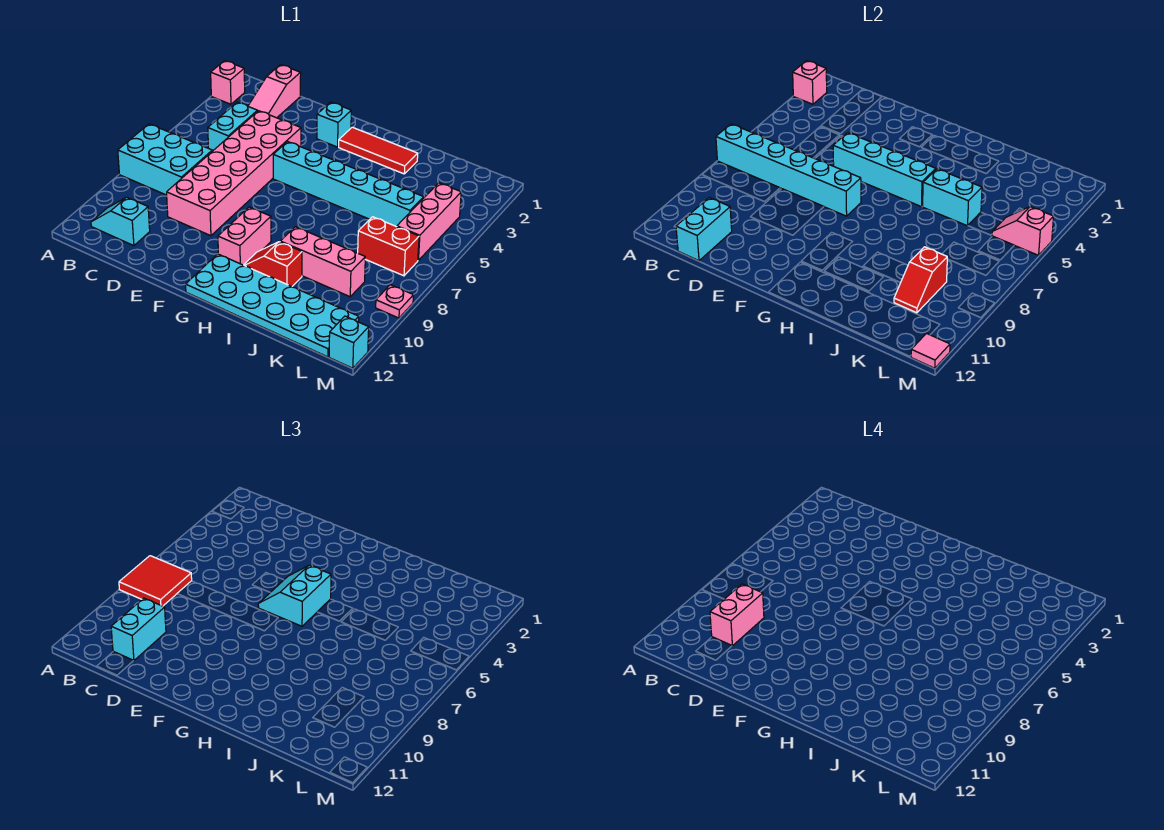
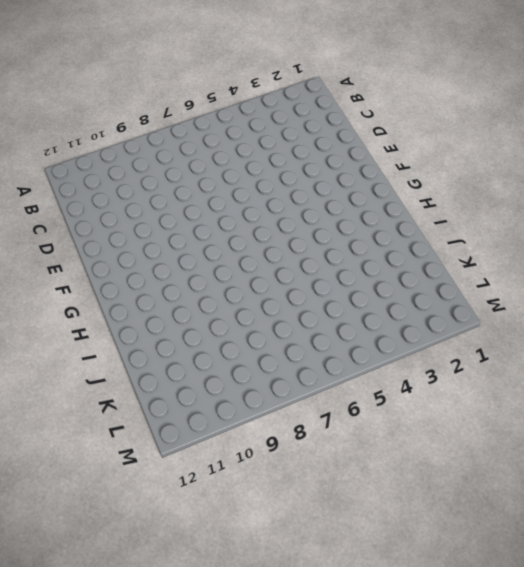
none -> pink brick A2 level 1
none -> cyan brick A7:C8 level 1
none -> cyan slope B11:C11 level 1 top C

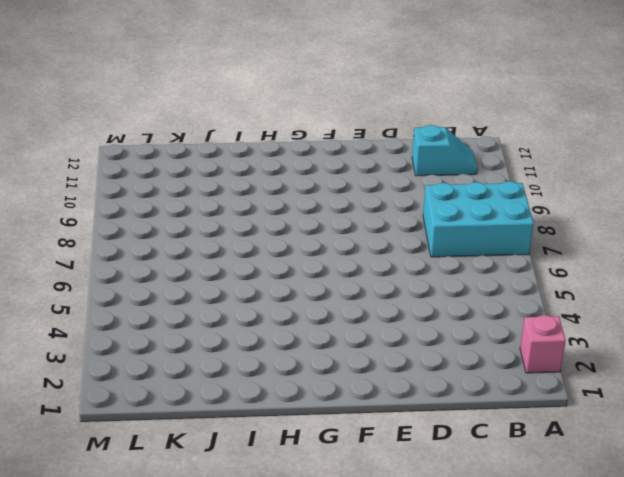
none -> pink slope C1:C3 level 1 top 1
none -> cyan brick C4:C5 level 1
none -> pink brick D4:E9 level 1

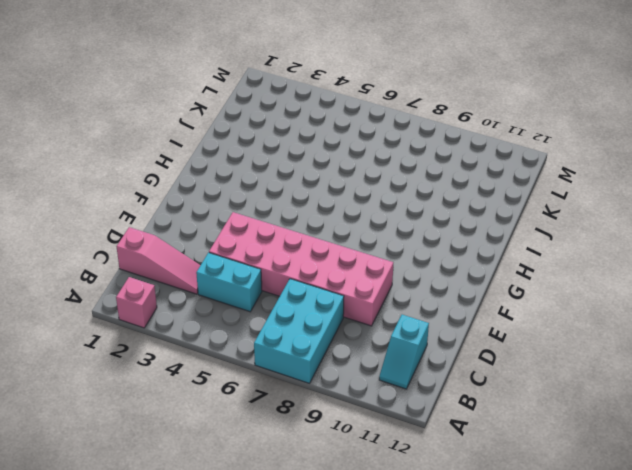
none -> cyan brick F2 level 1
none -> cyan brick F5:K5 level 1
none -> red tile G2:I2 level 1

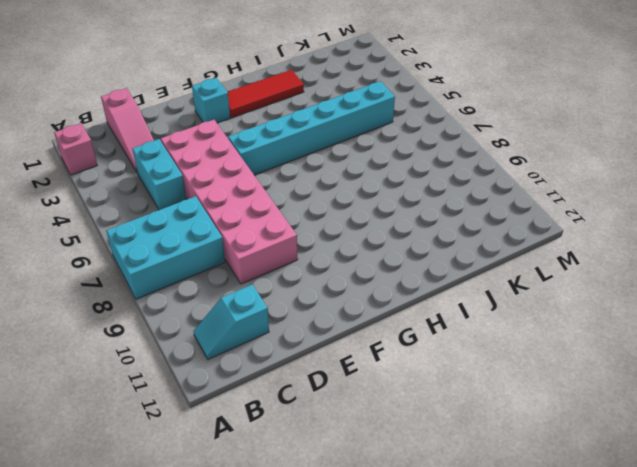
none -> pink brick G9:G10 level 1
none -> cyan plate G11:L12 level 1
none -> red slope H10:I10 level 1 top I

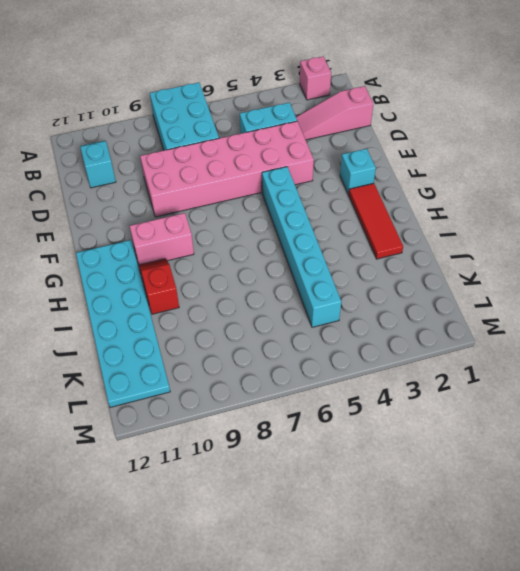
none -> pink brick I9:K9 level 1
none -> red brick K7:L7 level 1
none -> pink brick L4:L6 level 1

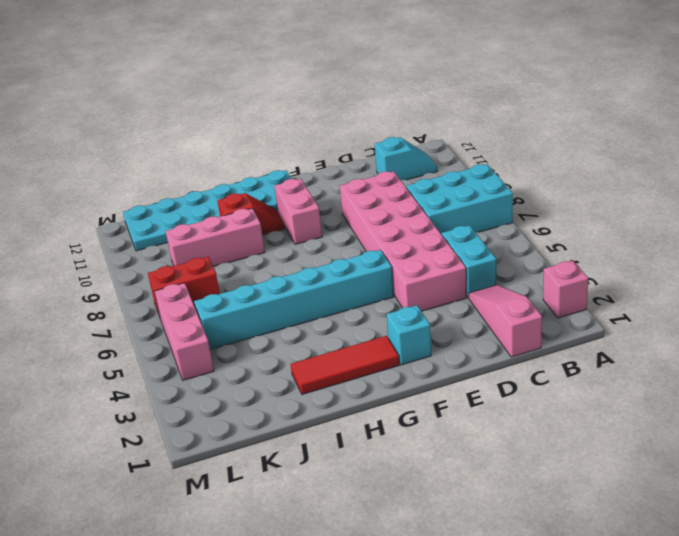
none -> pink plate M9 level 1
none -> cyan brick M12 level 1
none -> pink brick A2 level 2

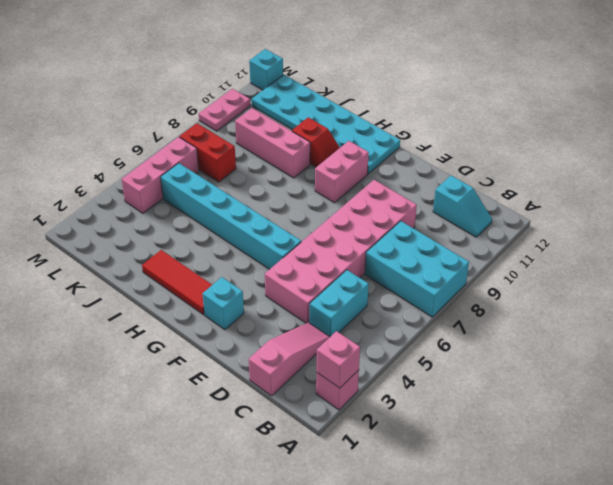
pink plate M9:M10 level 1 -> pink plate M9 level 1
none -> cyan brick A7:F7 level 2
none -> cyan brick C11:C12 level 2
none -> cyan brick E5:H5 level 2

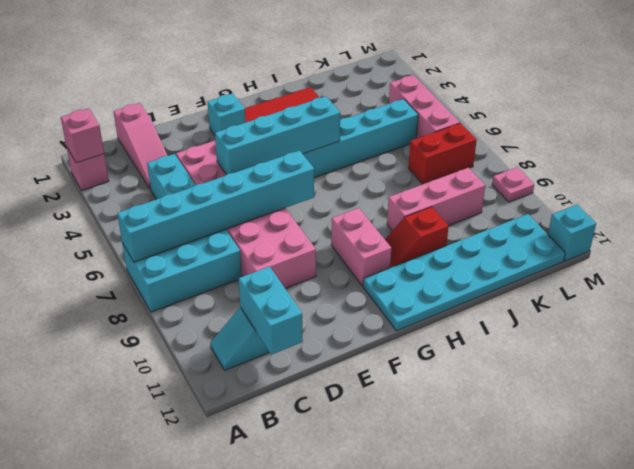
none -> cyan brick I5:J5 level 2
none -> red slope K9:K10 level 2 top 9
none -> pink slope L5:M5 level 2 top M

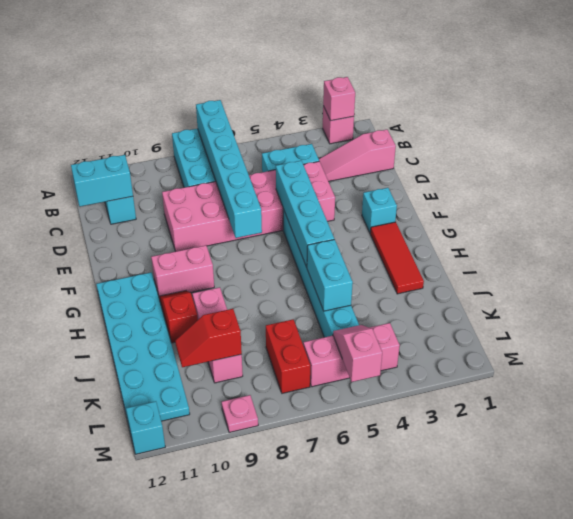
none -> pink tile M12 level 2
none -> red tile A7:B8 level 3
none -> cyan brick C10:C11 level 3

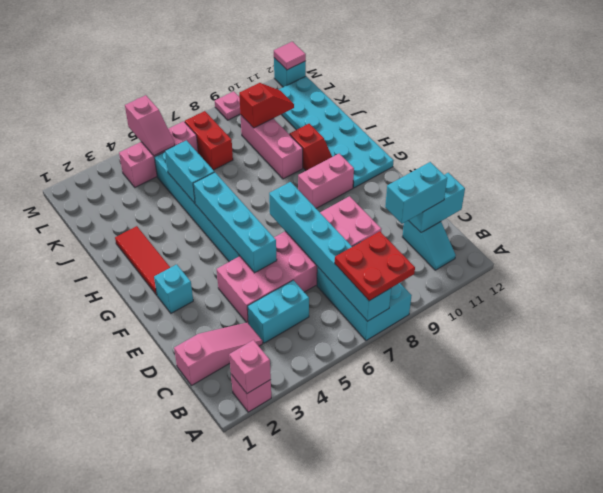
red plate A7:B8 level 3 -> red tile A7:B8 level 3
none -> cyan slope F5:G6 level 3 top G
none -> pink brick C9:C10 level 4

